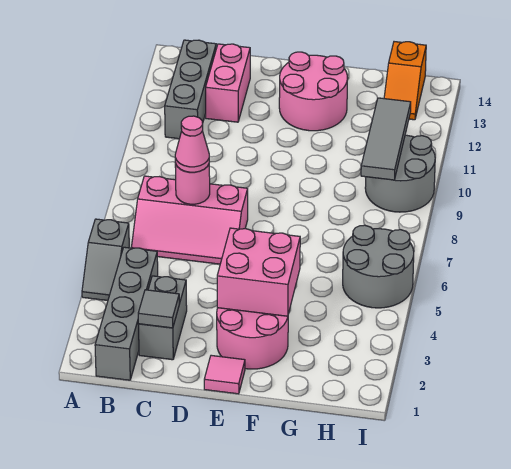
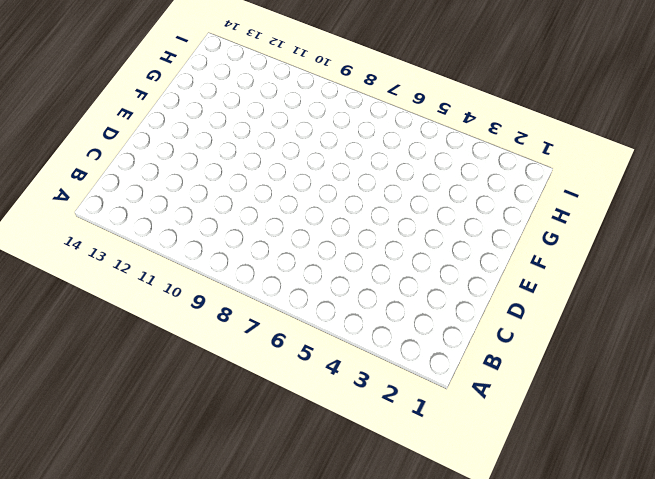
none -> grey slope A4:A5 level 1 top 5
none -> grey brick B1:B4 level 1
none -> pink slope B6:D7 level 1 top 7

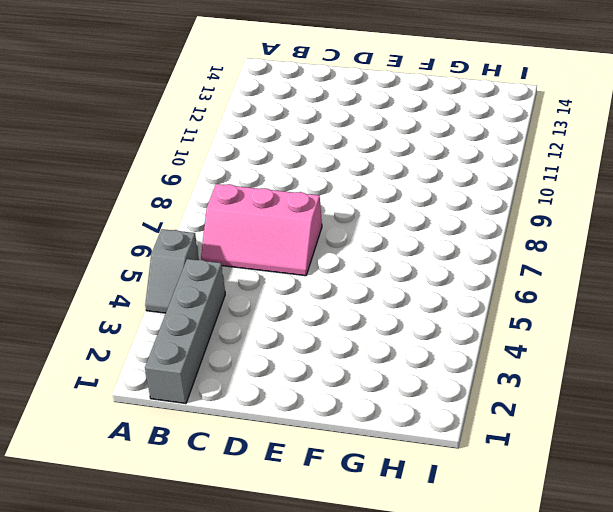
none -> grey brick B11:B13 level 1
none -> grey brick C2:C3 level 1
none -> pink brick C12:C13 level 1

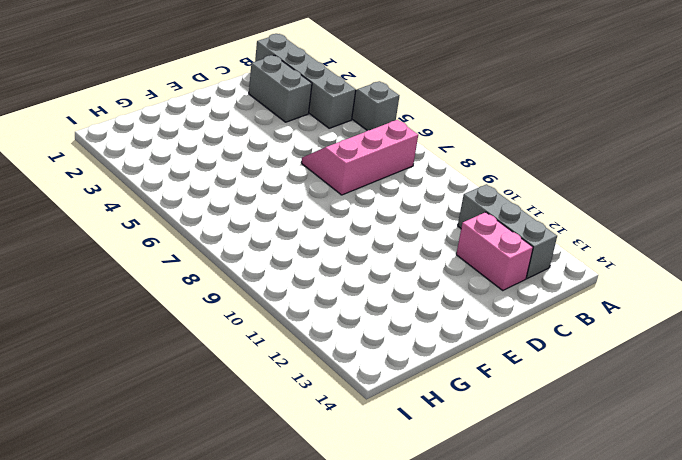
none -> pink tile E1 level 1
none -> pink round brick E2:F3 level 1
none -> pink round brick E12:F13 level 1

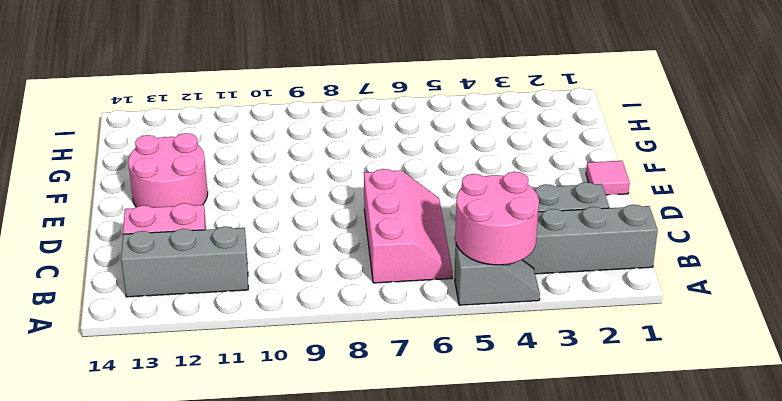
pink round brick A4:B5 level 2 -> pink round brick E2:F3 level 1
none -> grey round brick H5:I6 level 1
none -> grey round brick H9:I10 level 1
none -> orange slope H13:H14 level 1 top 14

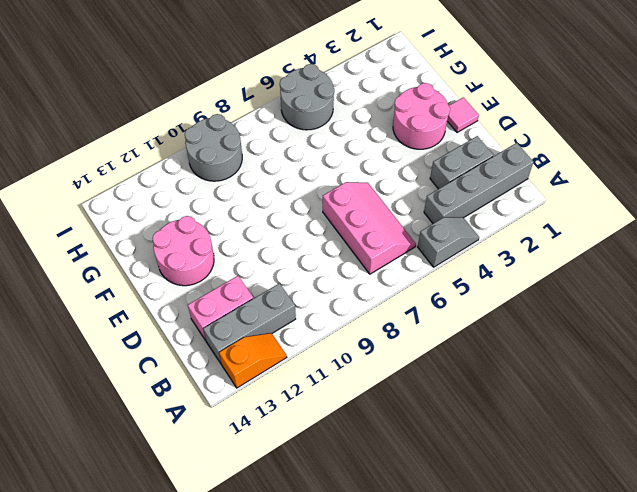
orange slope A12:A13 level 1 top 13 -> orange slope H13:H14 level 1 top 14
none -> grey tile C2 level 2
none -> pink round brick C7 level 2
none -> pink brick E3:F4 level 2

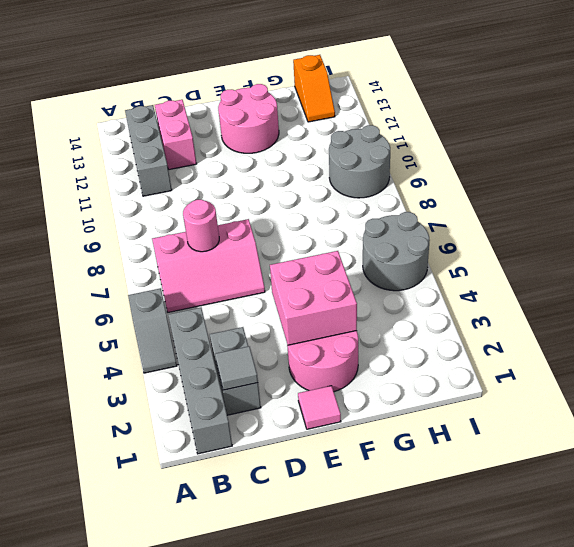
none -> grey tile H9:H11 level 2
none -> pink cone C7 level 3

